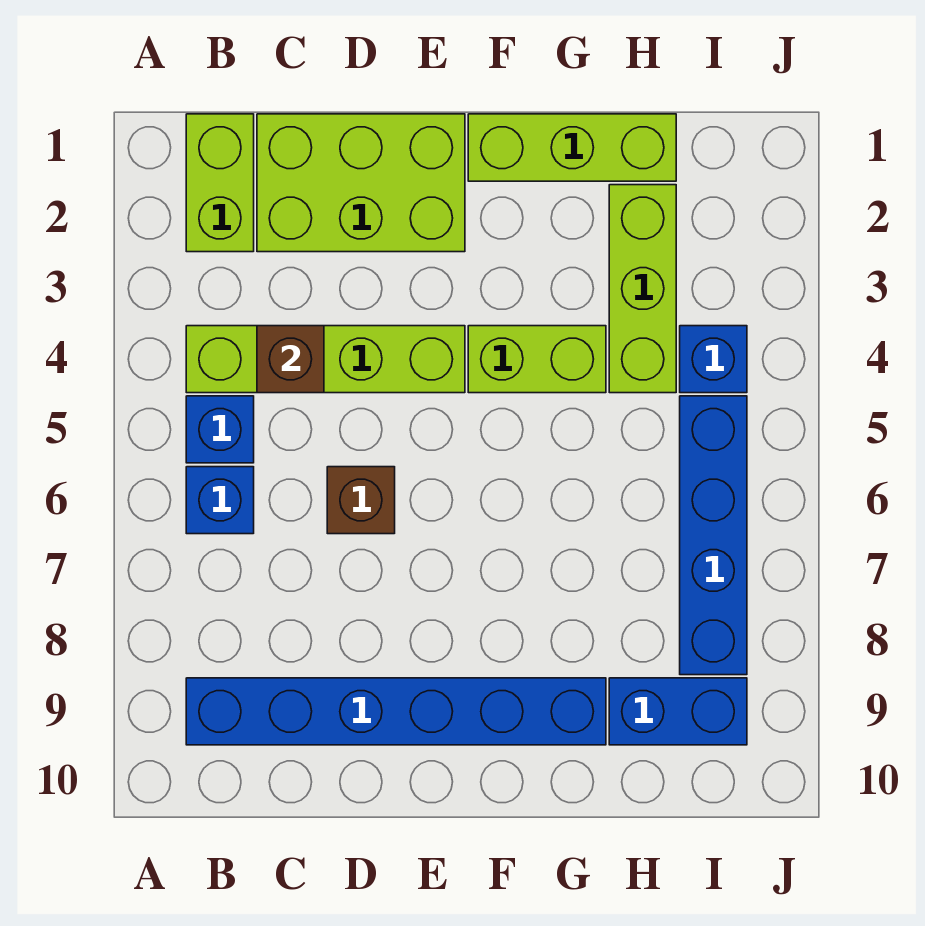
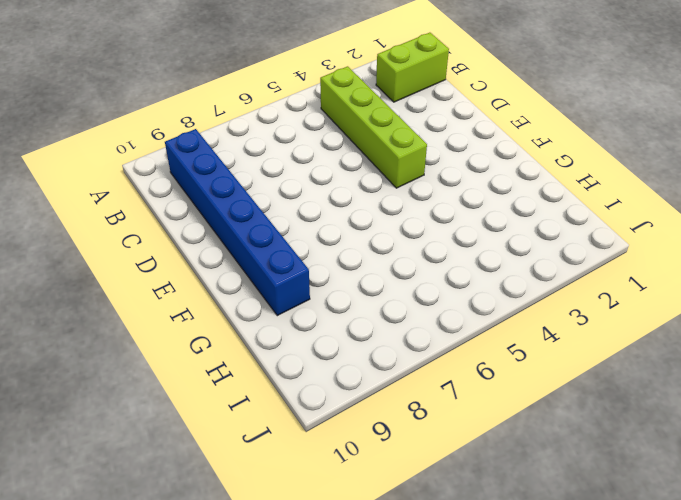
none -> blue brick B5 level 1
none -> blue brick B6 level 1
none -> lime brick C1:E2 level 1

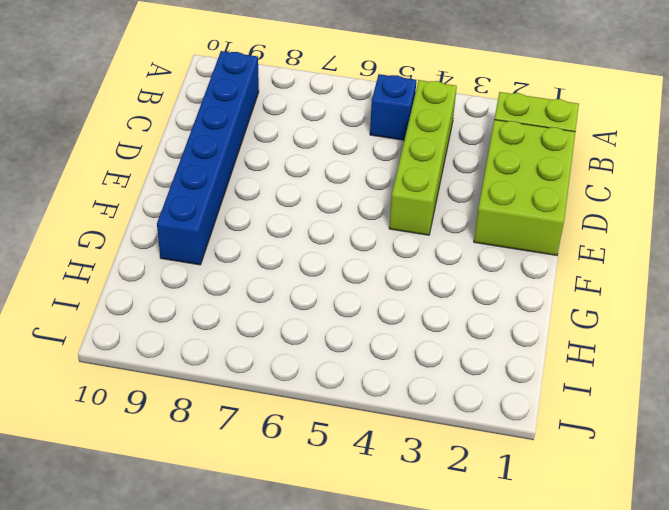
none -> blue brick B6 level 1
none -> brown brick D6 level 1
none -> lime brick F1:H1 level 1

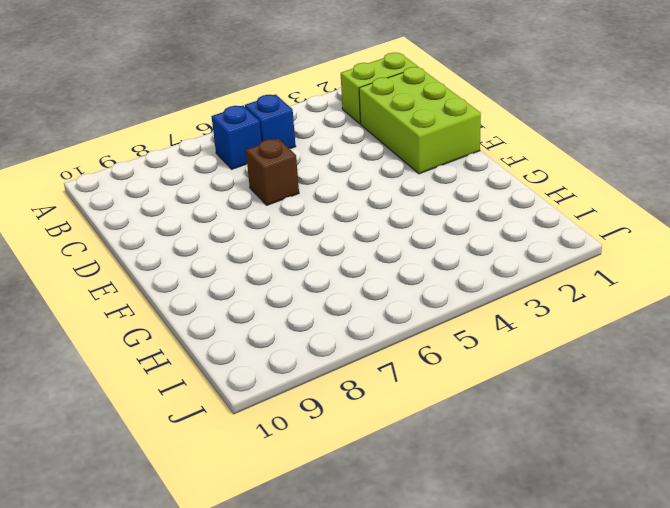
none -> lime brick B4:E4 level 1
none -> blue brick B9:G9 level 1
none -> lime brick F1:H1 level 1

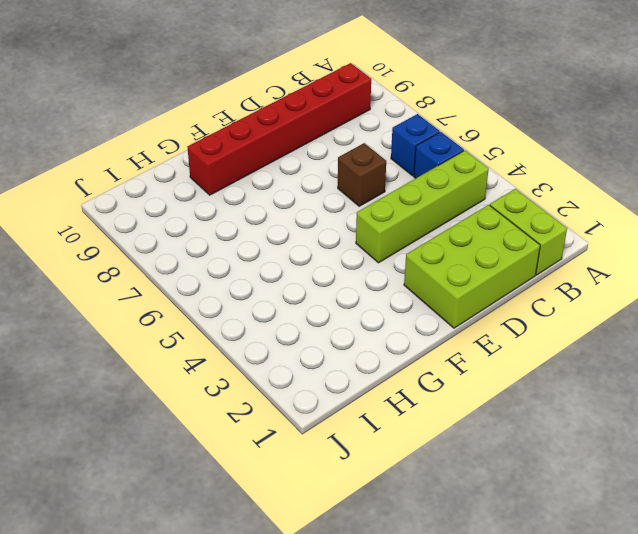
red brick B9:G9 level 1 -> blue brick B9:G9 level 1
none -> lime brick F1:H1 level 1
none -> lime brick F4:G4 level 1
none -> lime brick H2:H4 level 1

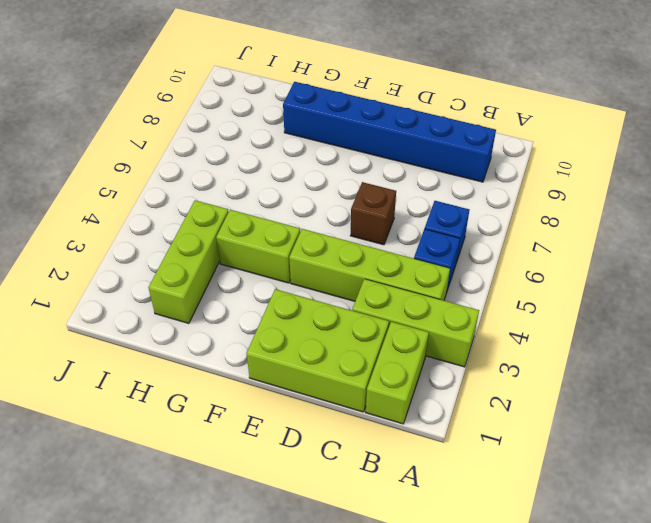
lime brick A3:C3 level 1 -> lime brick F1:H1 level 1
none -> blue brick H9:I9 level 1
none -> blue brick I4 level 1
none -> blue brick I5:I8 level 1

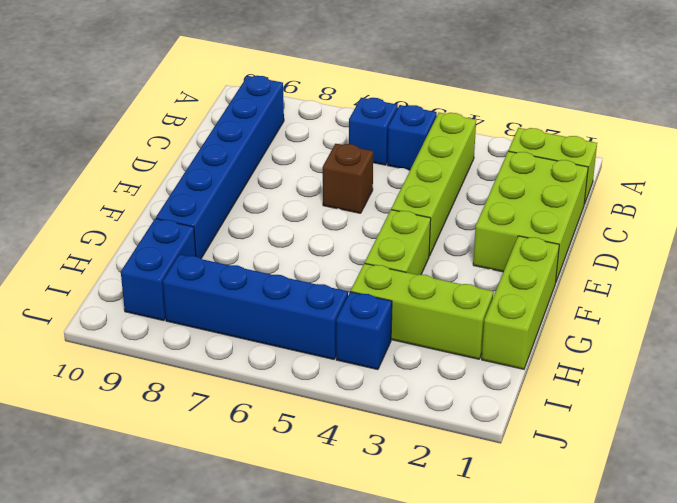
none -> brown brick C4 level 2

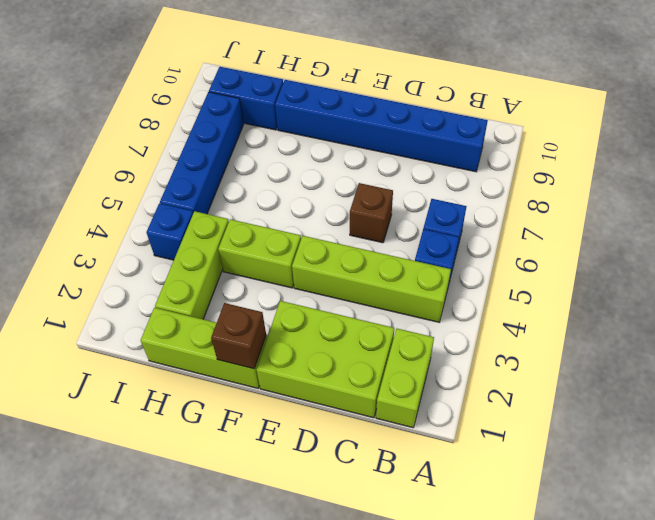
brown brick F1 level 2 -> brown brick C4 level 2

